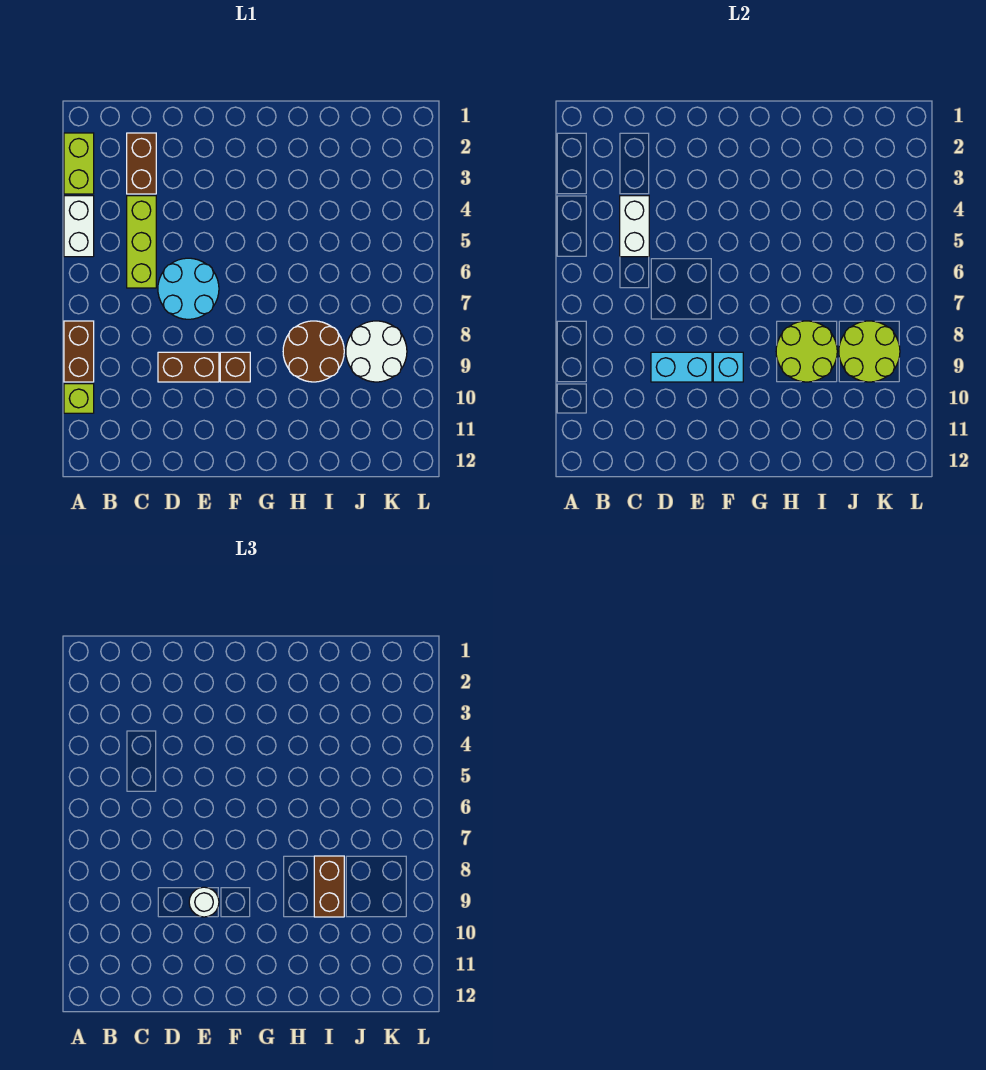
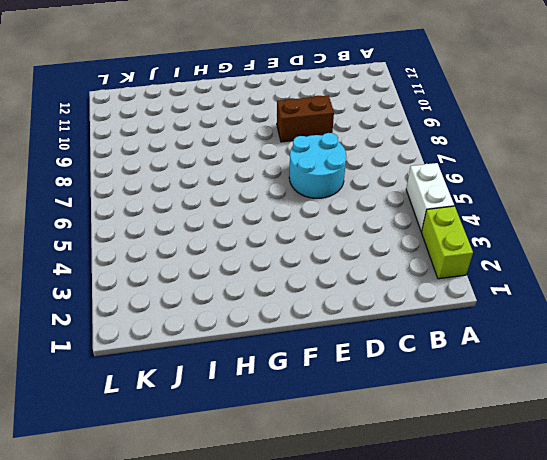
none -> brown brick A8:A9 level 1
none -> lime brick A10 level 1
none -> brown brick C2:C3 level 1

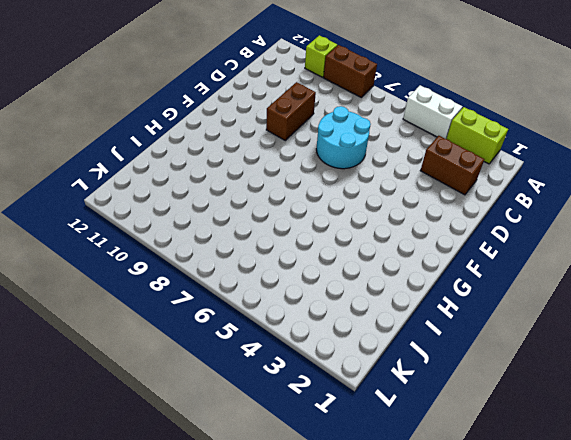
none -> lime brick C4:C6 level 1
none -> brown brick F9 level 1
none -> brown round brick H8:I9 level 1

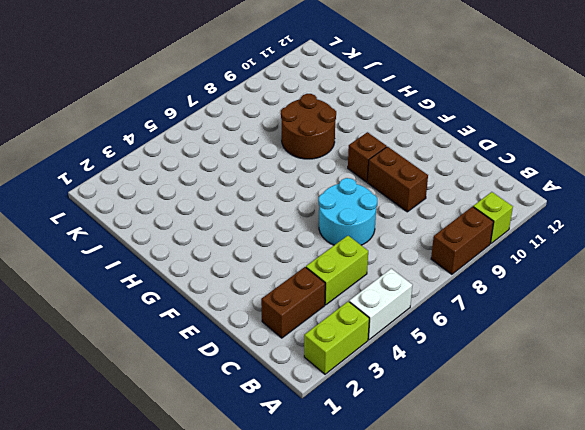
lime brick C4:C5 level 1 -> lime brick C4:C6 level 1
none -> white round brick J8:K9 level 1
none -> white brick C4:C5 level 2
none -> cyan brick D9:E9 level 2

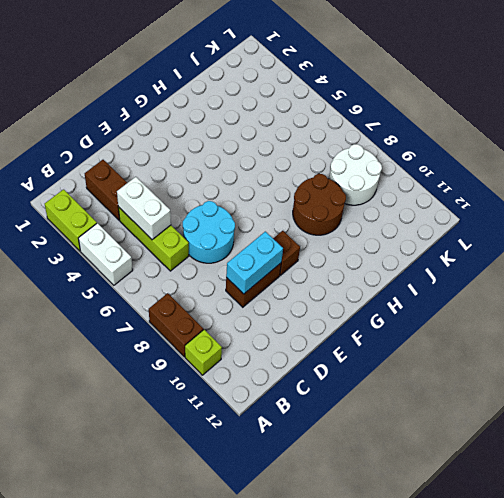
none -> cyan brick F9 level 2
none -> lime round brick H8:I9 level 2
none -> lime round brick J8:K9 level 2

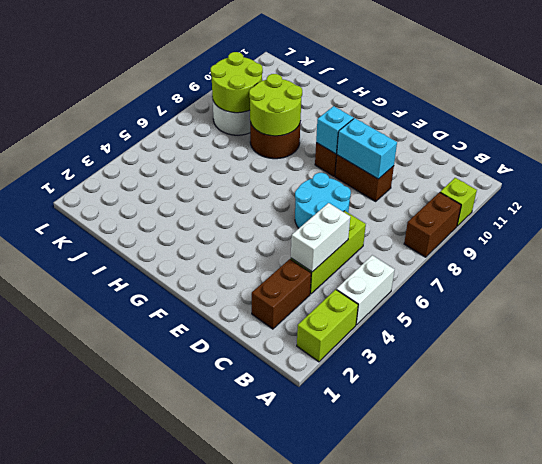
none -> white round brick E9 level 3
none -> brown brick I8:I9 level 3

